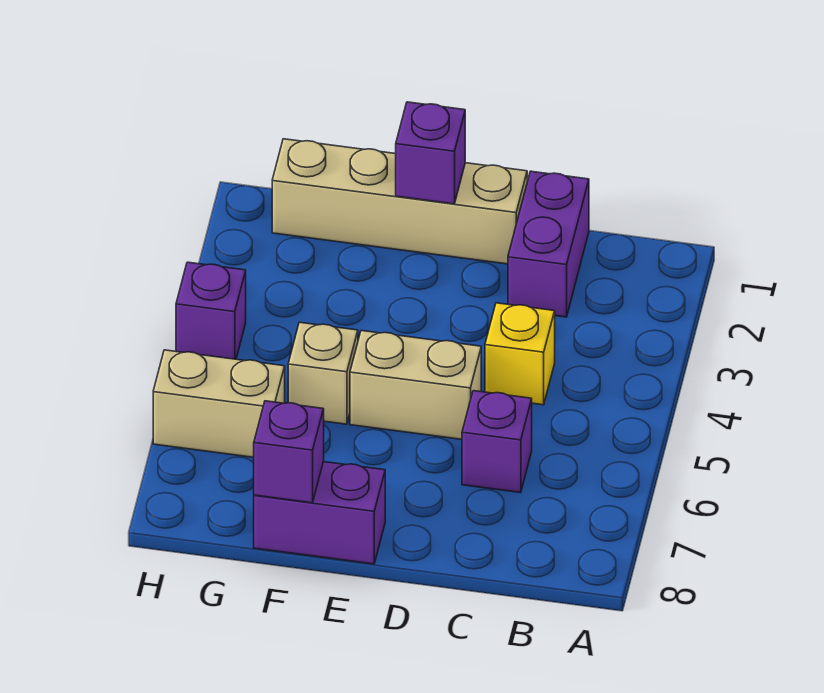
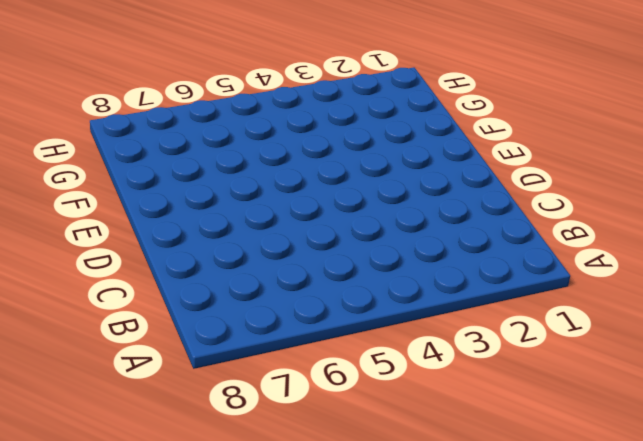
none -> purple brick C1:C2 level 1
none -> yellow brick C4 level 1

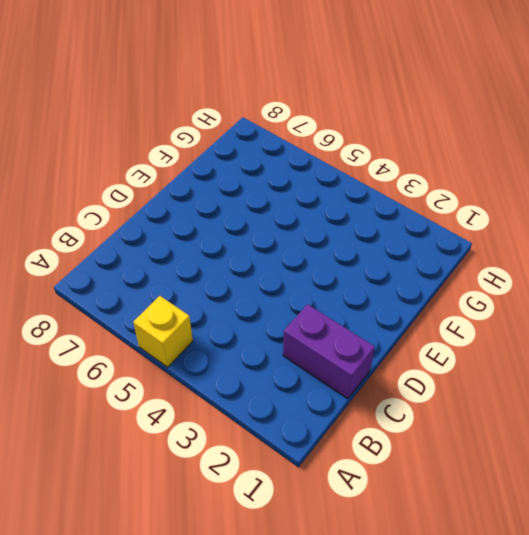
yellow brick A5 level 1 -> yellow brick C4 level 1
none -> purple brick C6 level 1
none -> tan brick D1:G1 level 1

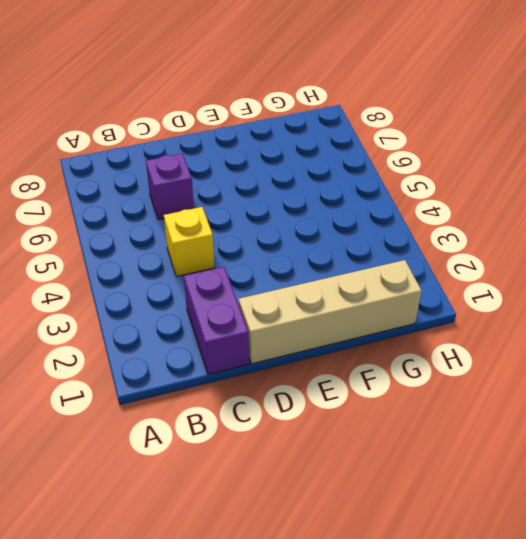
none -> tan brick D5:E5 level 1
none -> purple brick E8:F8 level 1

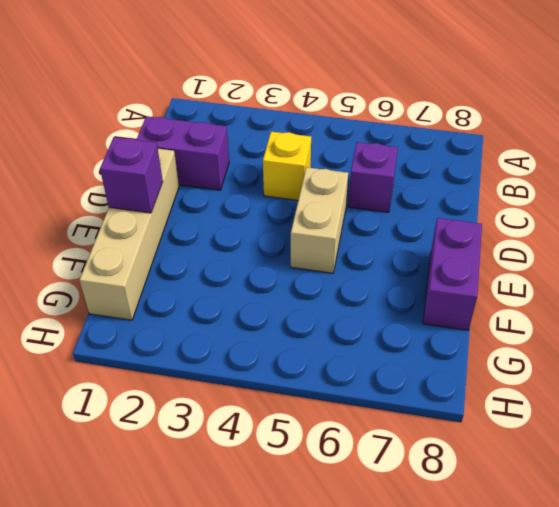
none -> tan brick F5 level 1
none -> tan brick G6:H6 level 1

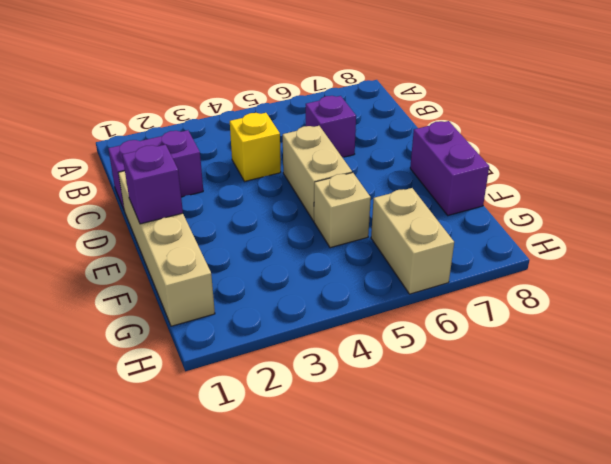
none -> purple brick H4 level 1
none -> purple brick F8 level 2

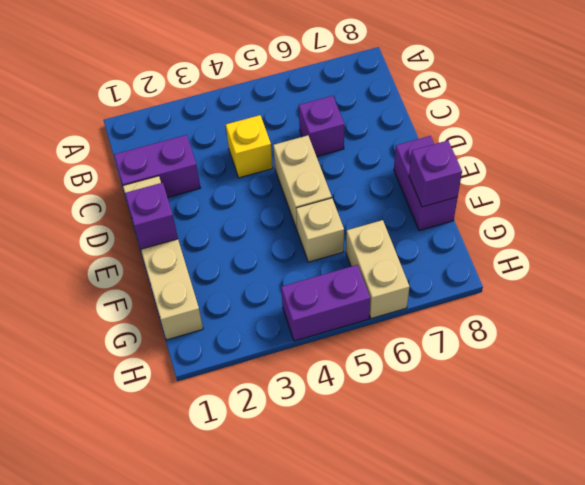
purple brick H4:H5 level 1 -> purple brick H4 level 1

